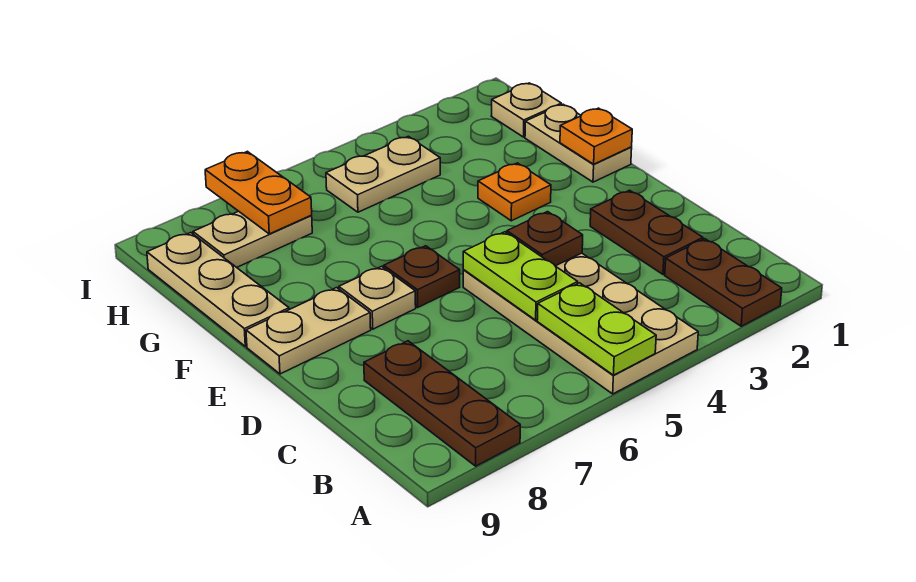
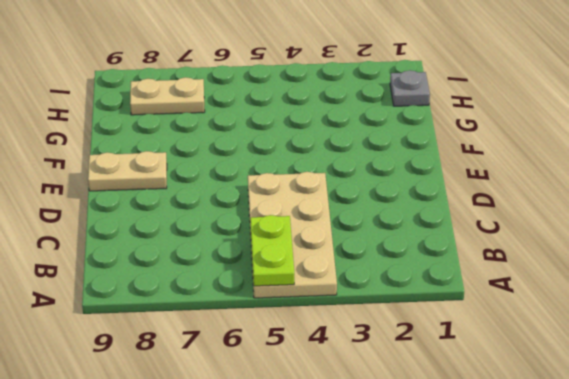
grey plate H1 level 1 -> tan plate H1 level 1
none -> brown plate A2:B2 level 1
none -> brown plate A8:C8 level 1
none -> brown plate C2:D2 level 1

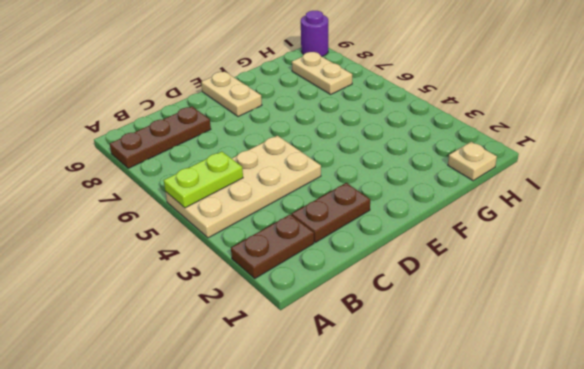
purple round brick I9 level 1 -> none
none -> brown plate E6 level 1
none -> tan plate E7 level 1
none -> tan plate F1:G1 level 1

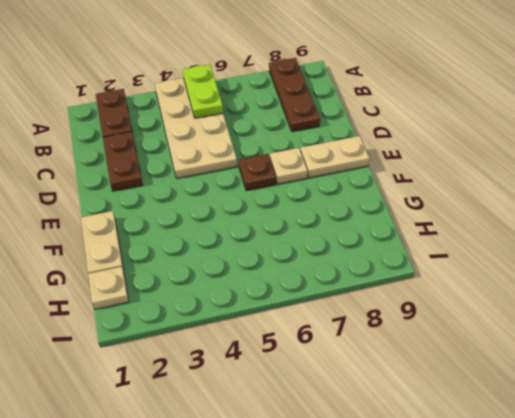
none -> orange plate F3 level 1
none -> tan plate F9:H9 level 1
none -> tan plate H4:H5 level 1

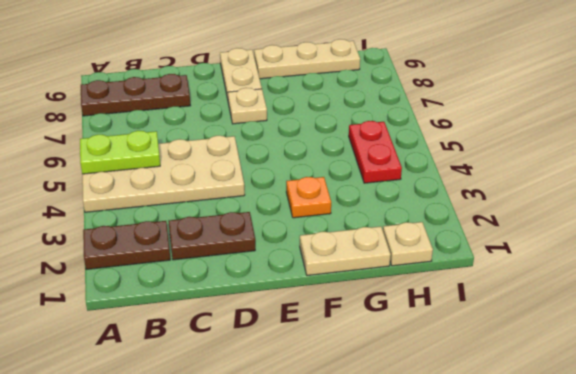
red plate H4:H5 level 1 -> tan plate H4:H5 level 1
none -> brown plate E6 level 1
none -> tan plate H7:H8 level 1
none -> lime plate C5:D5 level 2

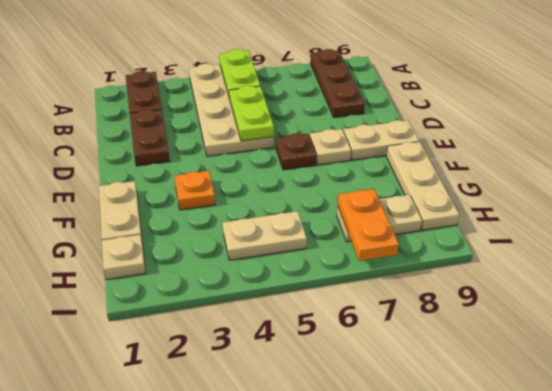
none -> brown plate D4 level 2
none -> orange plate F1 level 2

